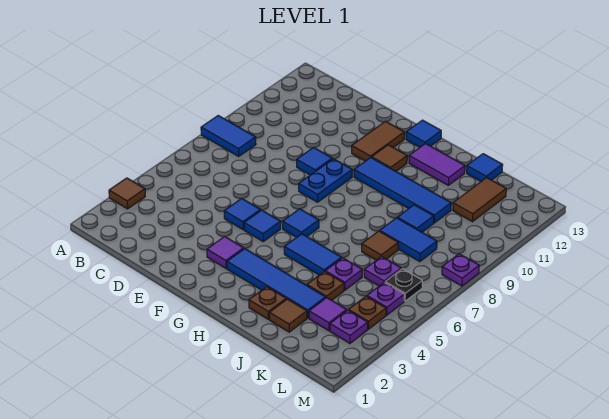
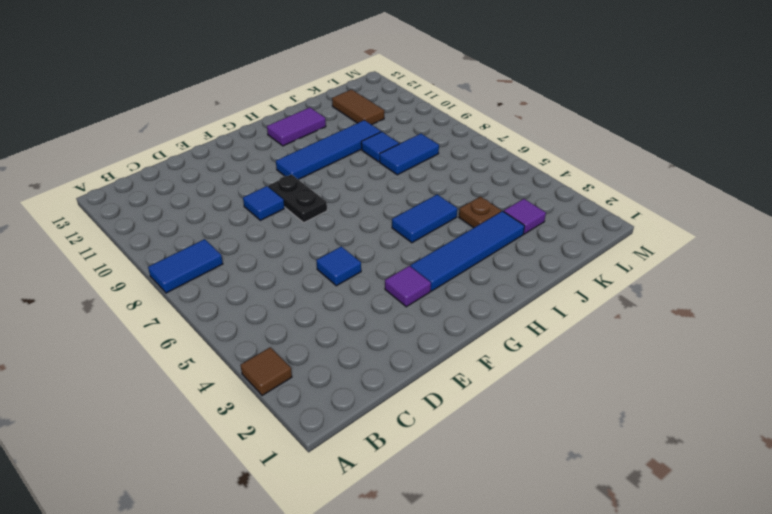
black plate F8:F9 level 1 -> blue plate F8:F9 level 1
none -> blue tile F5 level 1
none -> brown tile F11:F12 level 1
none -> blue tile G6 level 1
none -> brown tile G11 level 1

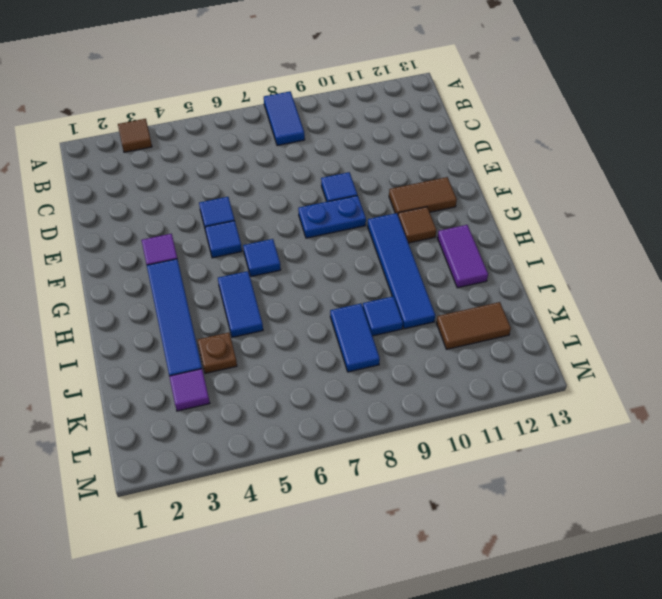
none -> blue tile G13 level 1
none -> brown plate I2 level 1
none -> brown tile J2 level 1
none -> purple plate J5 level 1

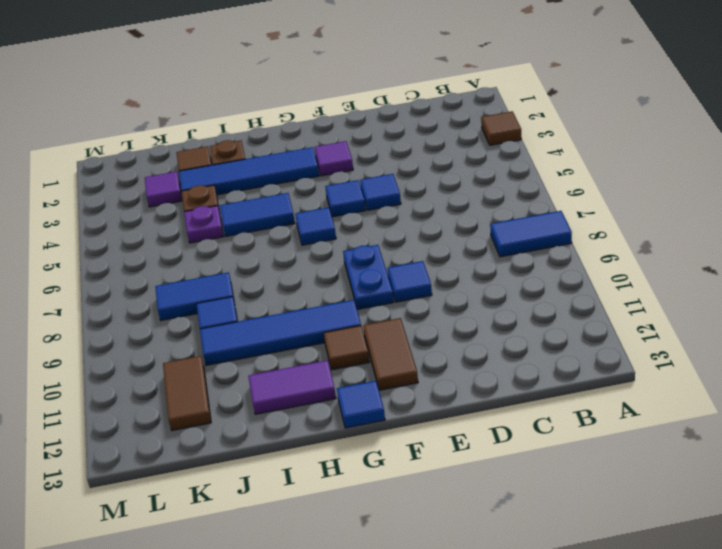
none -> brown tile J7 level 1
none -> blue tile J13 level 1
none -> purple plate K6 level 1
none -> purple plate L3 level 1

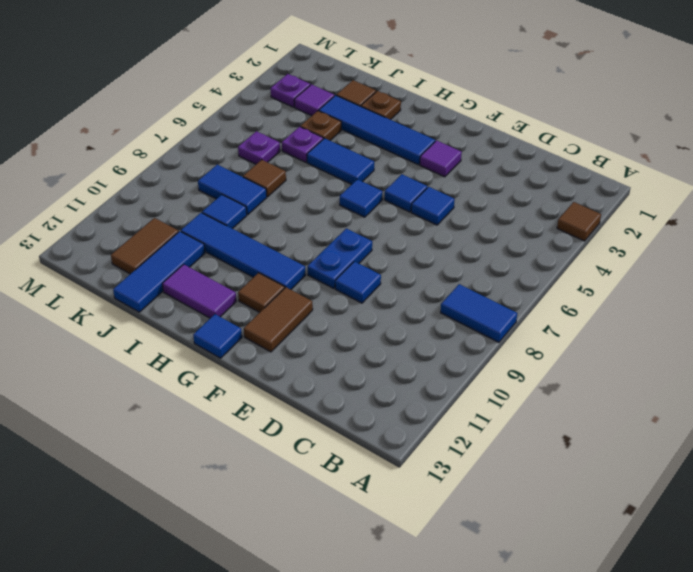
blue tile J11:J13 level 1 -> blue tile J13 level 1
none -> brown plate L4 level 1
none -> purple plate L5 level 1
none -> black plate L6 level 1
none -> purple plate M8 level 1

